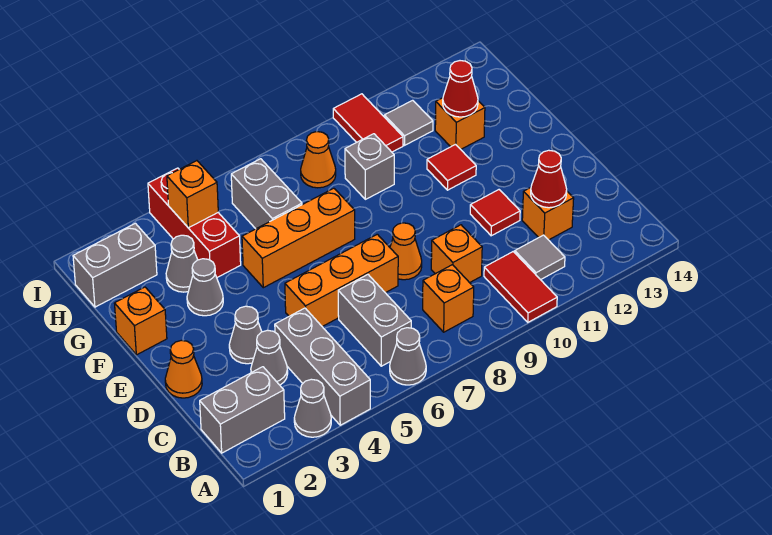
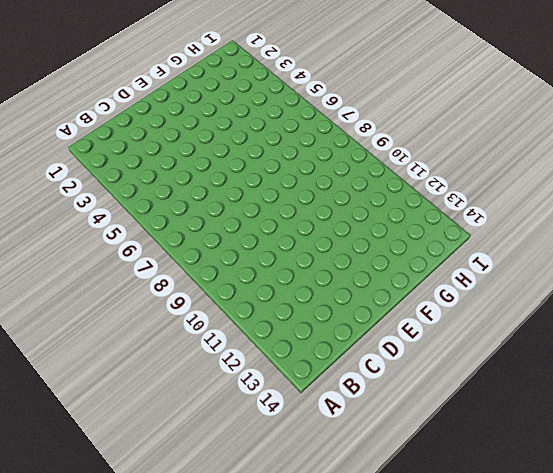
none -> grey cone A3 level 1
none -> grey brick A4:C4 level 1
none -> grey cone A6 level 1
none -> red tile A10:B10 level 1

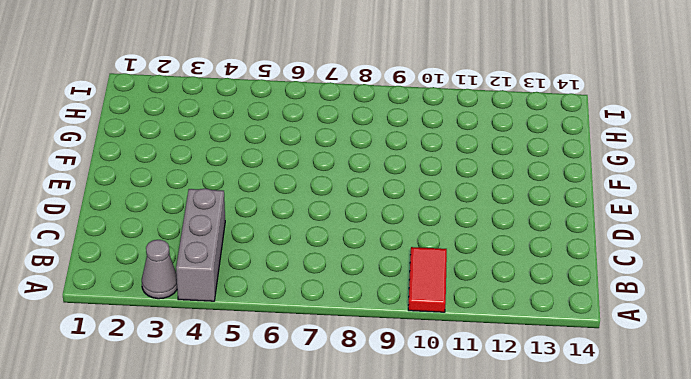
none -> grey cone A6 level 1
none -> grey brick B1:B2 level 1
none -> grey brick B6:C6 level 1
none -> orange brick B8 level 1

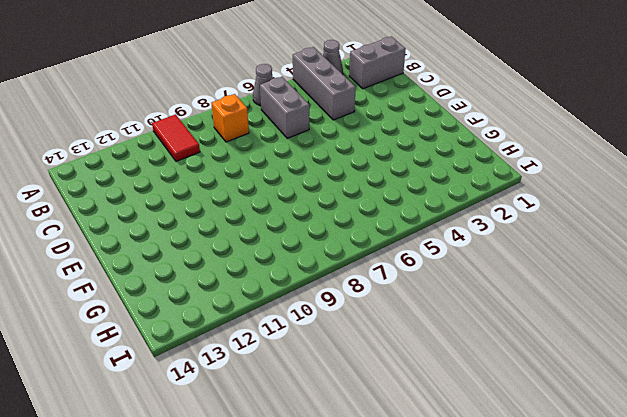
none -> grey tile B11 level 1
none -> grey cone C3 level 1
none -> orange brick C9 level 1
none -> orange brick C12 level 1

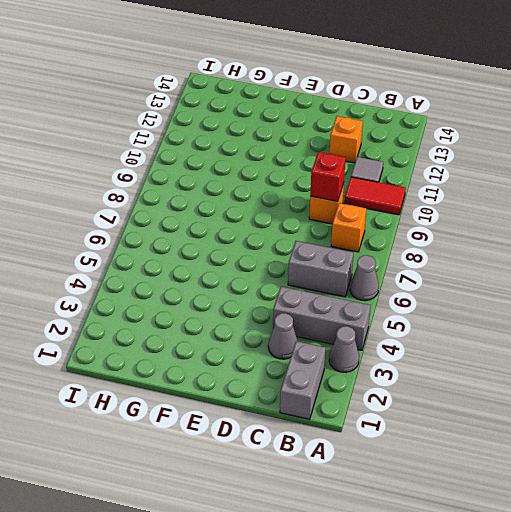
red brick C9 level 2 -> none
none -> orange cone D1 level 1
none -> grey cone D3 level 1
none -> orange brick D5:D7 level 1
none -> orange cone D8 level 1

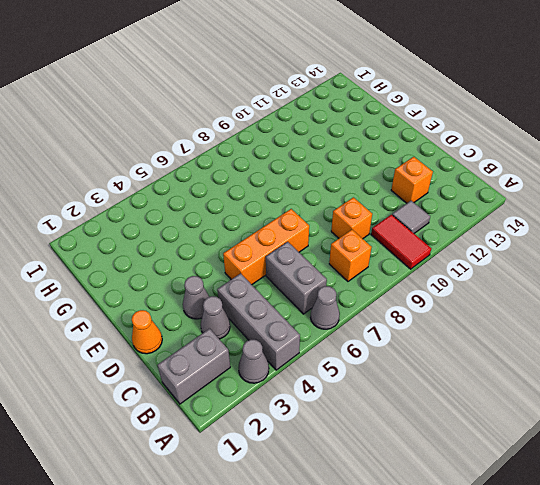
none -> orange cone D8 level 1
none -> red tile D11 level 1
none -> orange brick F1 level 1
none -> grey cone F3 level 1

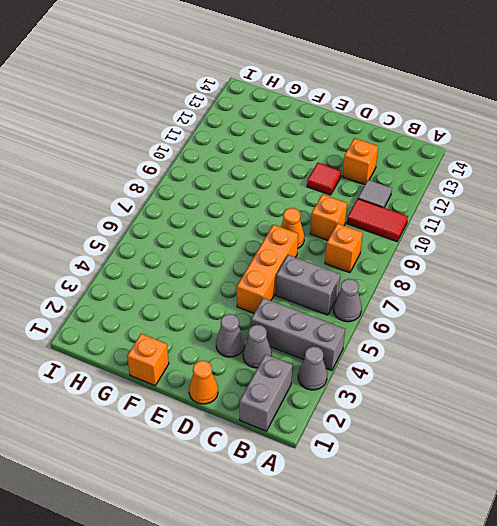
none -> grey cone F3 level 1
none -> orange brick F5:F7 level 1
none -> red tile F11 level 1
none -> grey cone G3 level 1

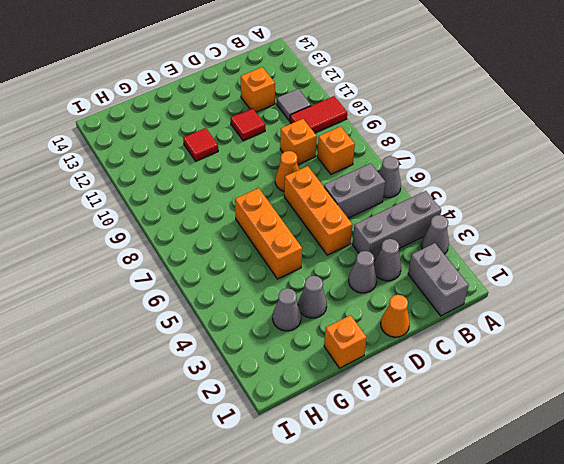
none -> red brick G4:I4 level 1
none -> grey brick G6:H6 level 1
none -> grey brick G9 level 1
none -> orange brick G12 level 1

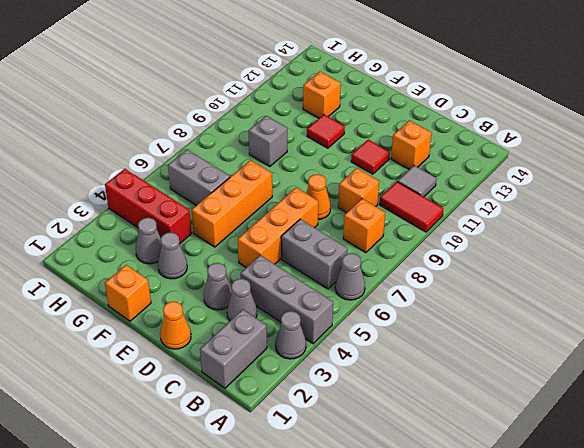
none -> grey brick H1:H2 level 1
none -> orange cone H8 level 1
none -> red tile H10:I10 level 1
none -> grey tile H11 level 1

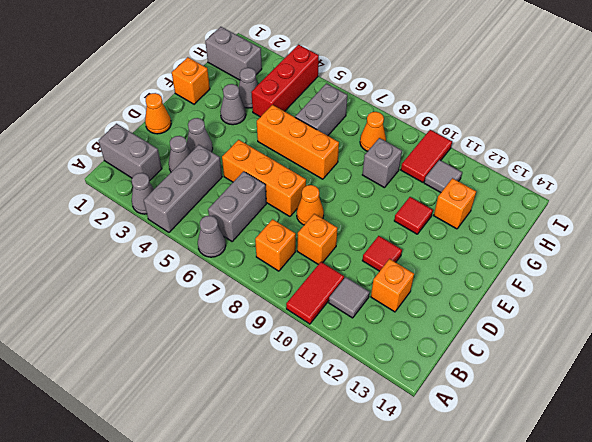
none -> red cone C12 level 2
none -> red cone G12 level 2
none -> orange brick H4 level 2

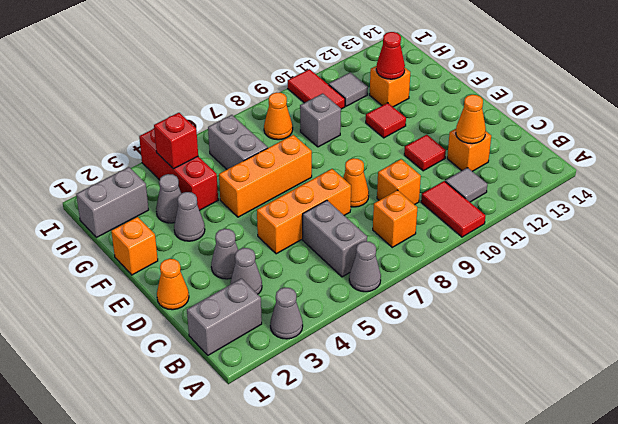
orange cone C12 level 2 -> red cone C12 level 2
red brick H4 level 2 -> orange brick H4 level 2
none -> grey brick A4:C4 level 1

